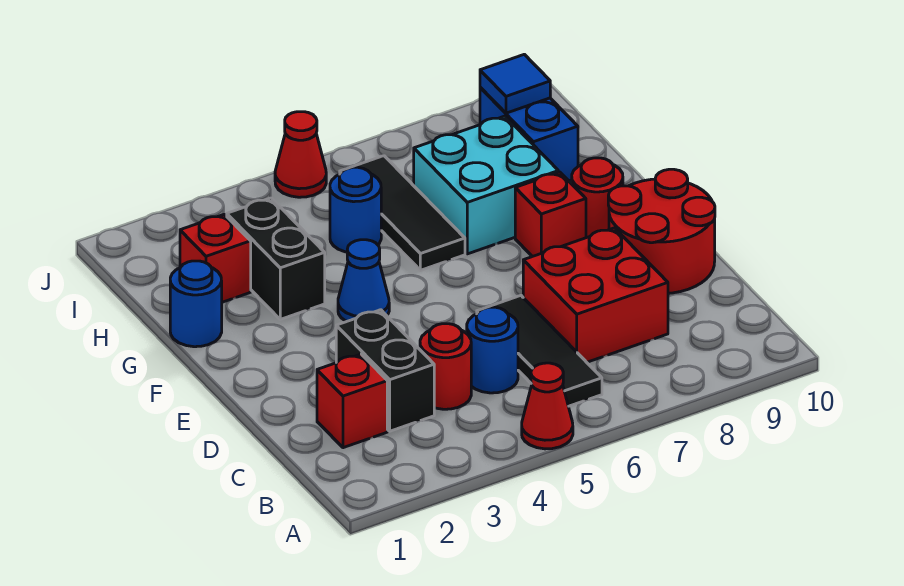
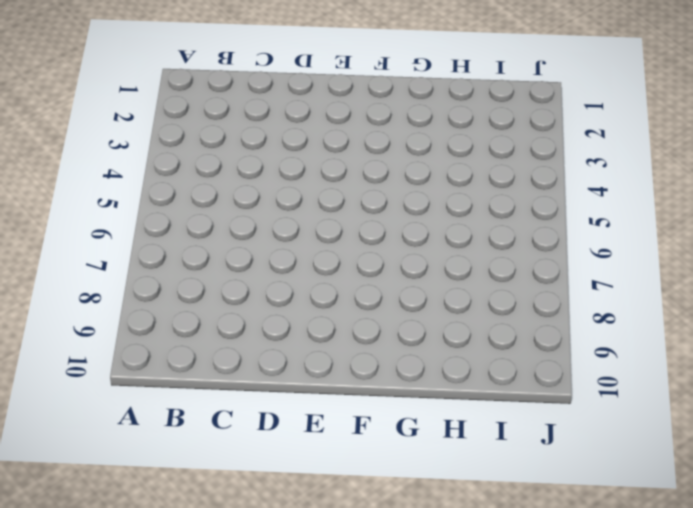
none -> red cone A5 level 1
none -> black tile B6:D6 level 1
none -> red brick C2 level 1

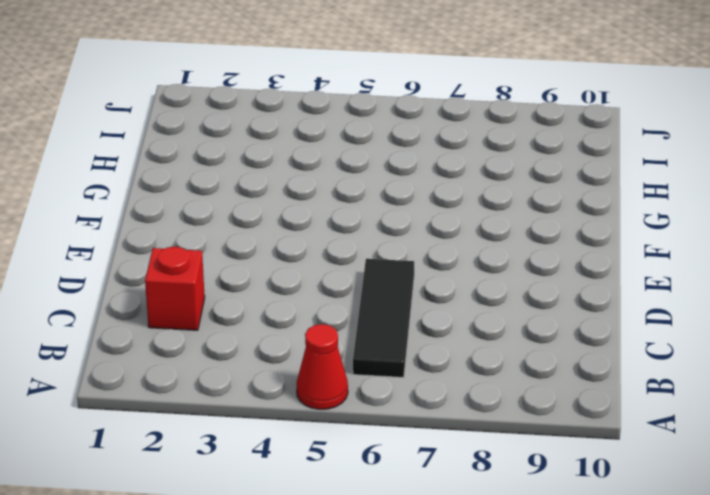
none -> black brick C3:D3 level 1
none -> red round brick C4 level 1
none -> blue round brick C5 level 1

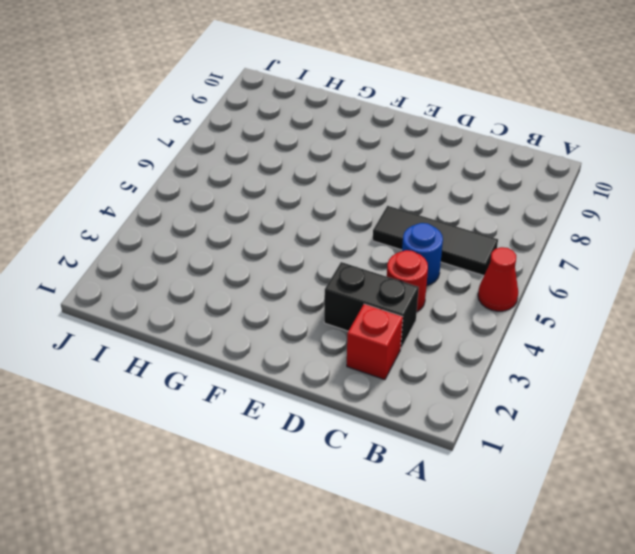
none -> red brick C7:D8 level 1
none -> red round brick D9:E10 level 1
none -> blue cone F4 level 1

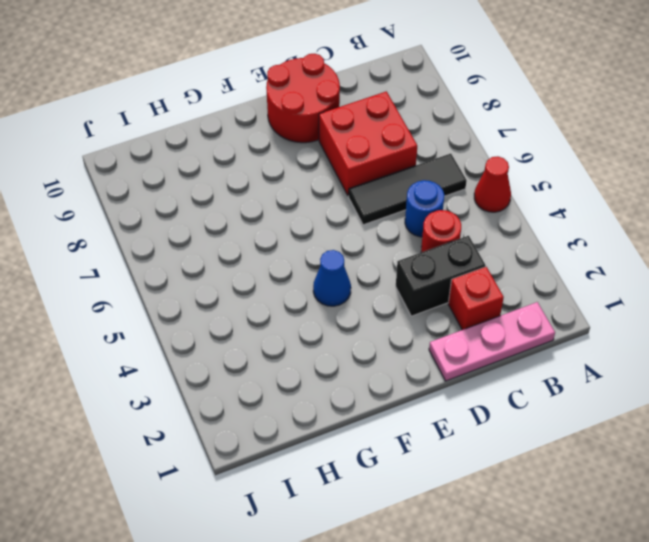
pink plate B1:D1 level 1 -> none
none -> red brick F8 level 1
none -> red round brick F9 level 1
none -> blue round brick G1 level 1

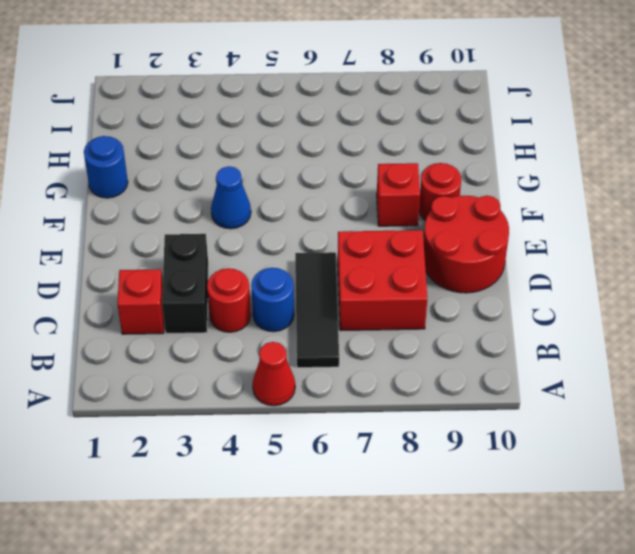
none -> black brick G3:H3 level 1
none -> black tile G6:I6 level 1
none -> cyan brick G7:H8 level 1

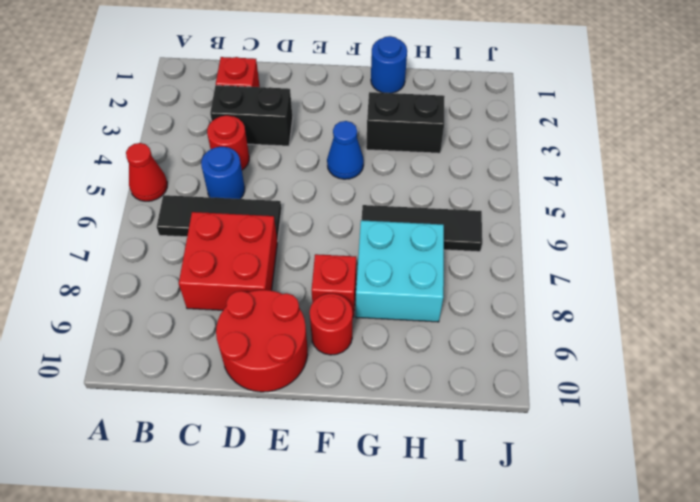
none -> red brick H2 level 1
none -> blue round brick H5 level 1
none -> blue brick H9:I9 level 1

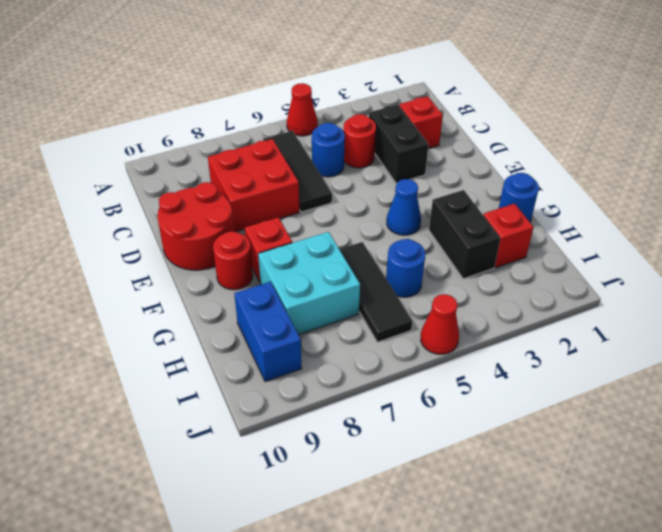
none -> blue tile I9 level 2

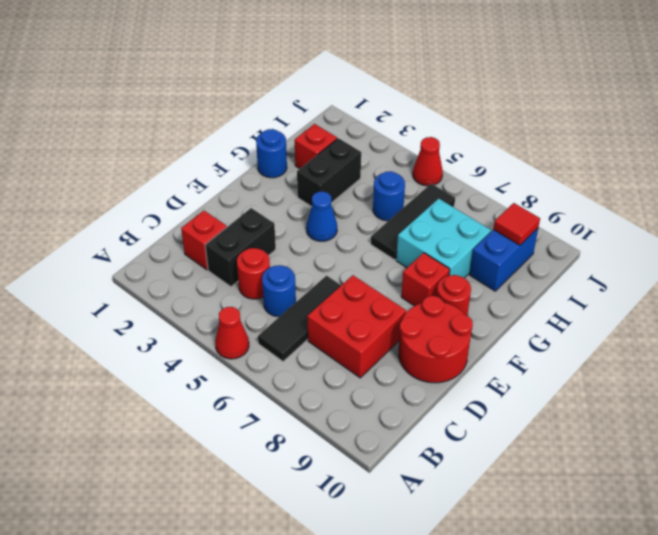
red tile I9 level 2 -> blue tile I9 level 2

